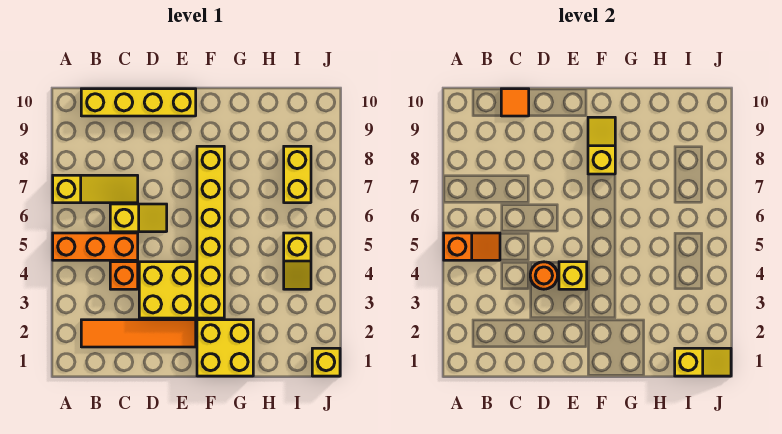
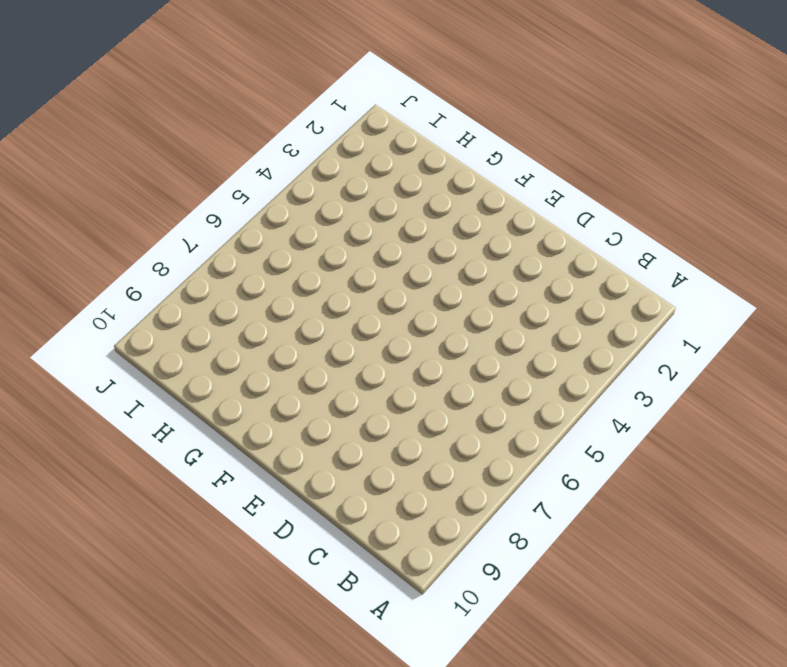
none -> orange brick A5:C5 level 1
none -> yellow slope A7:C7 level 1 top A
none -> orange tile B2:E2 level 1

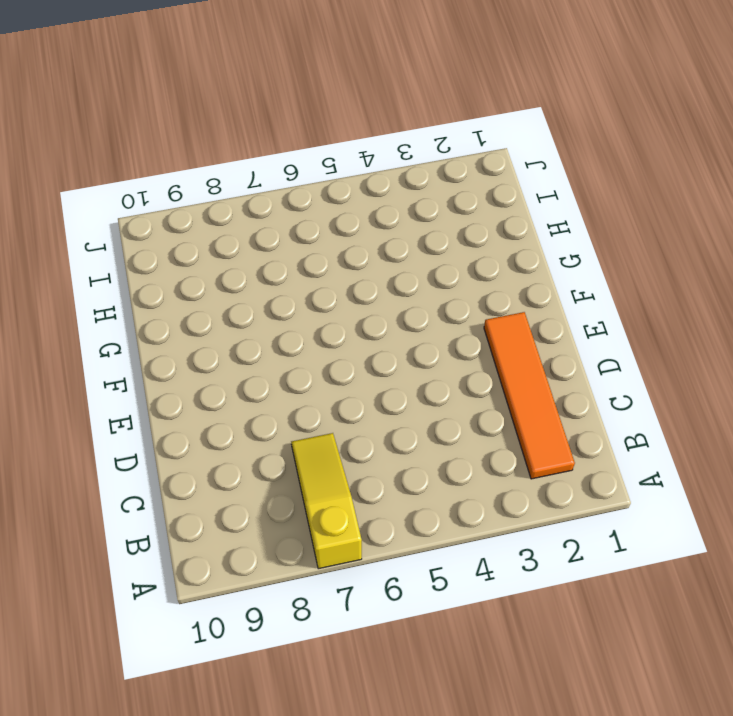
none -> orange brick A5:C5 level 1
none -> yellow brick B10:E10 level 1
none -> orange brick C4 level 1

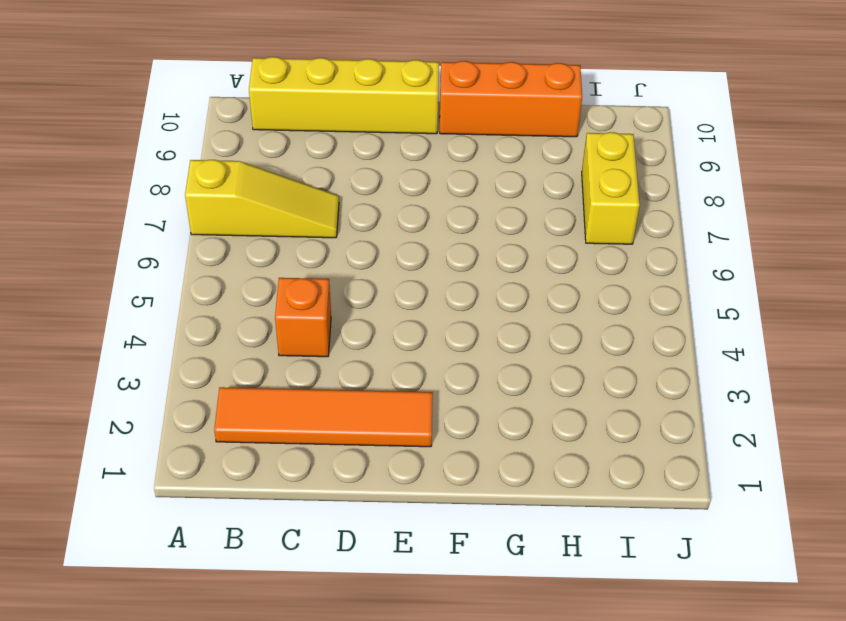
orange brick F10:H10 level 1 -> orange brick A5:C5 level 1
none -> yellow slope C6:D6 level 1 top C
none -> yellow brick D3:E4 level 1
none -> yellow brick F1:G2 level 1

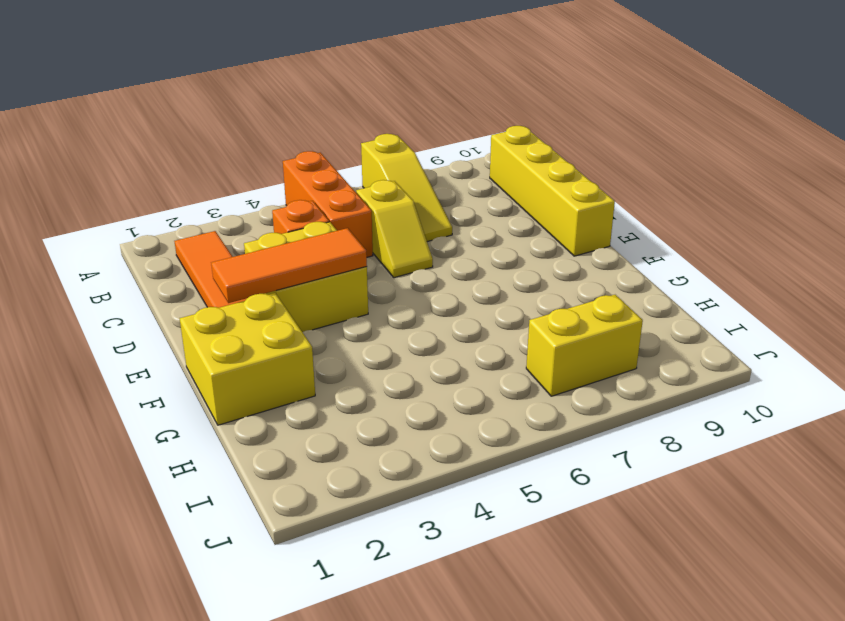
orange tile E2:E4 level 2 -> yellow brick E4 level 2
none -> yellow brick F3:F8 level 1
none -> yellow slope I4:I5 level 1 top 5
none -> yellow brick J1 level 1

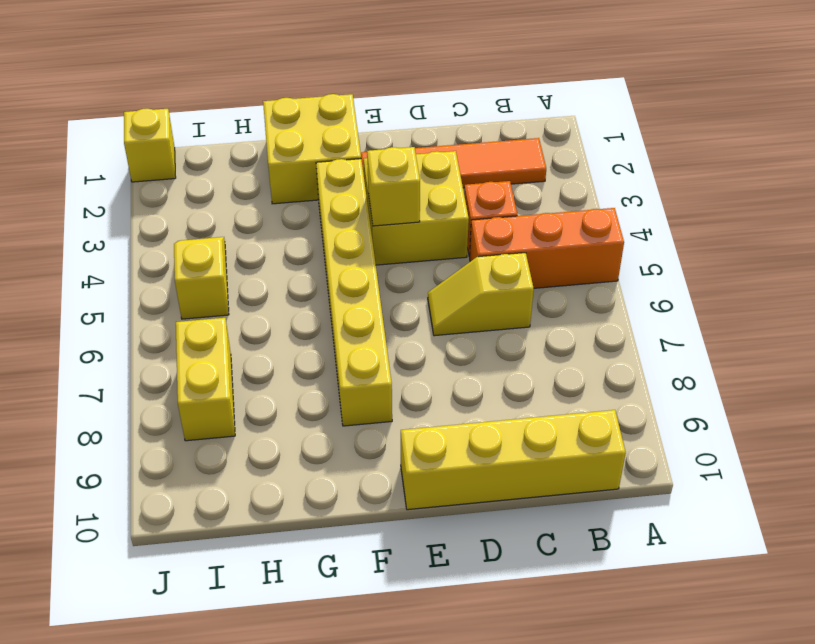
none -> yellow slope A7:C7 level 1 top A
none -> orange slope A5:B5 level 2 top A
none -> orange tile C10 level 2

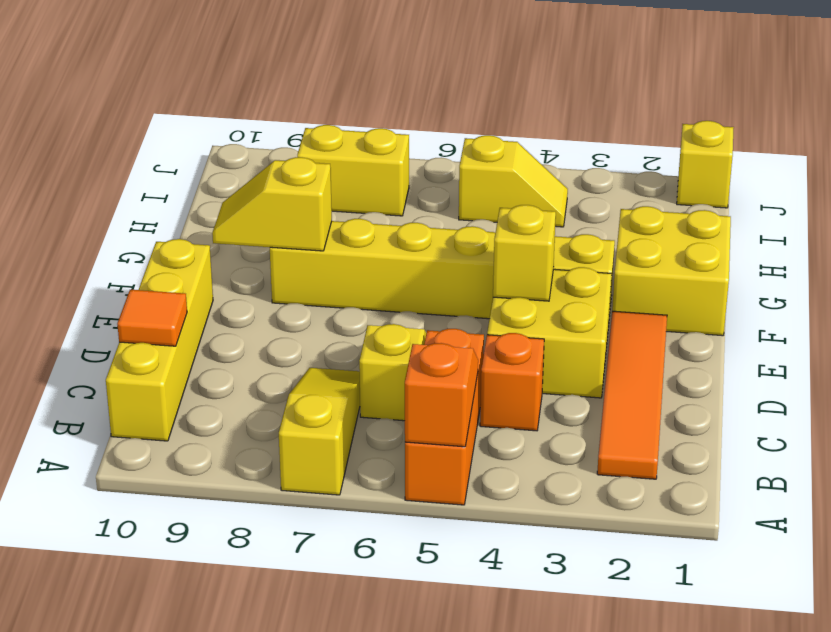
none -> orange round brick D4 level 2
none -> yellow slope I1:J1 level 2 top I

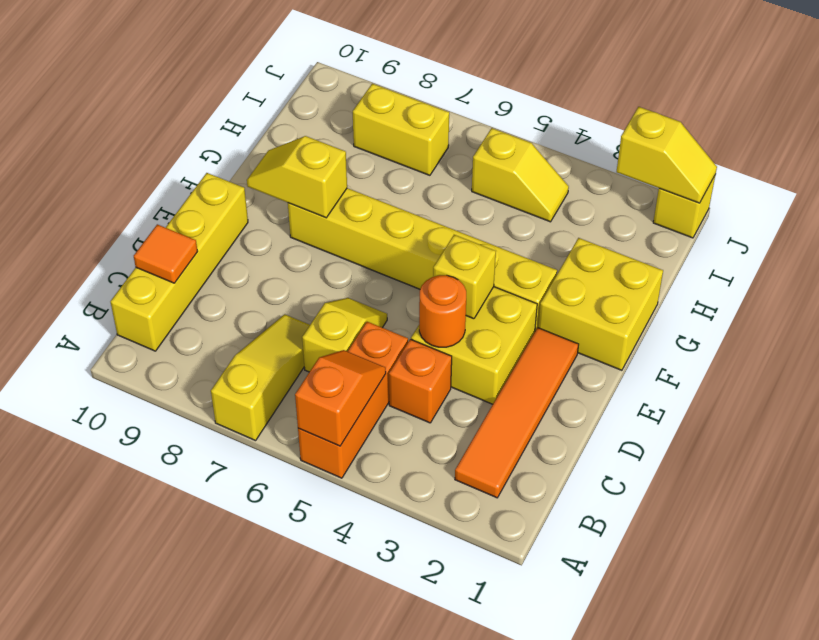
yellow slope J1:J2 level 2 top 2 -> yellow slope I1:J1 level 2 top I

